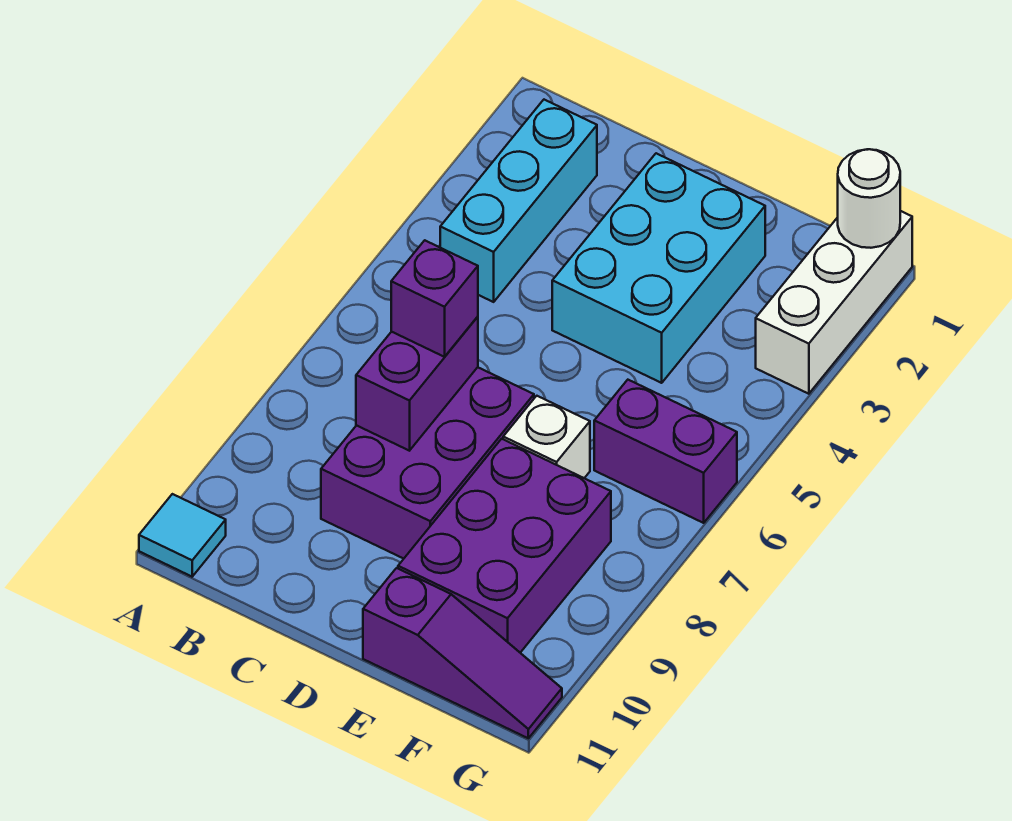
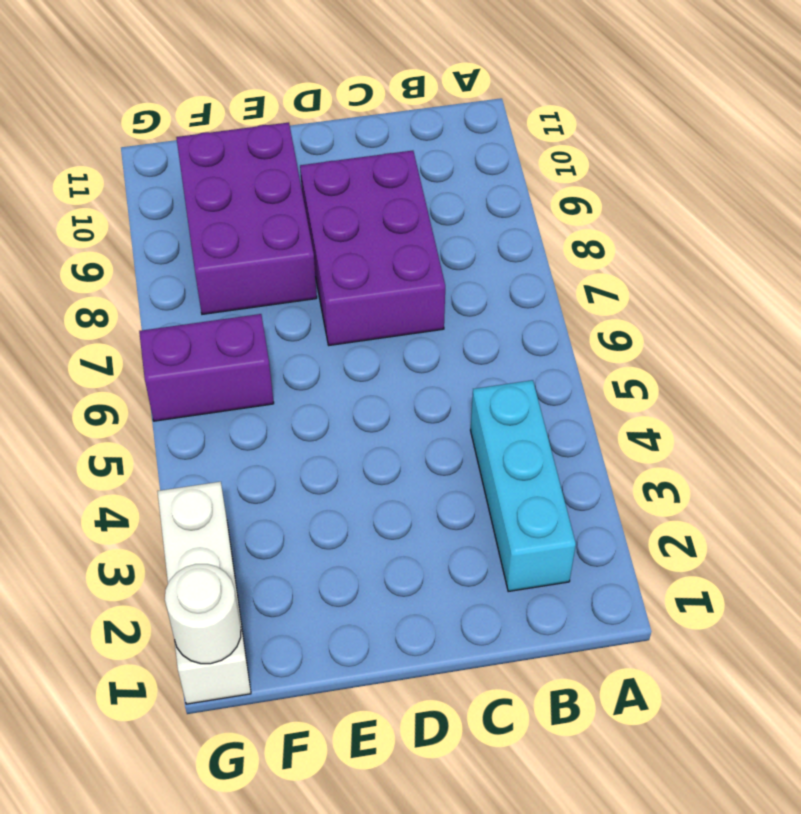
none -> cyan tile A11 level 1
none -> cyan brick D2:E4 level 1
none -> white brick E7 level 1

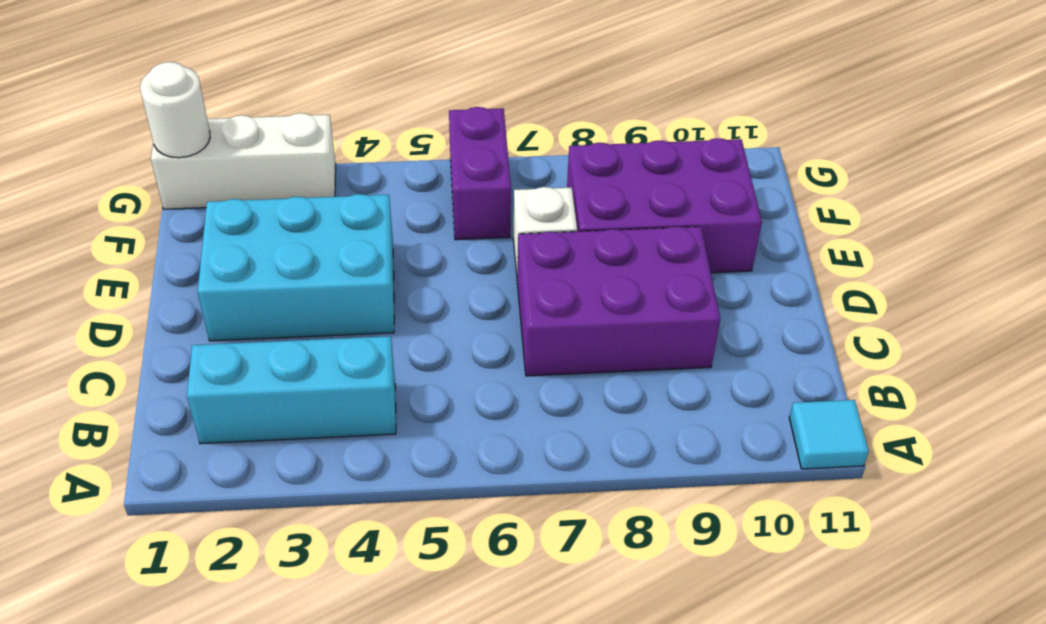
none -> purple slope E11:G11 level 1 top E
none -> purple brick C7:C8 level 2
none -> purple brick C7 level 3

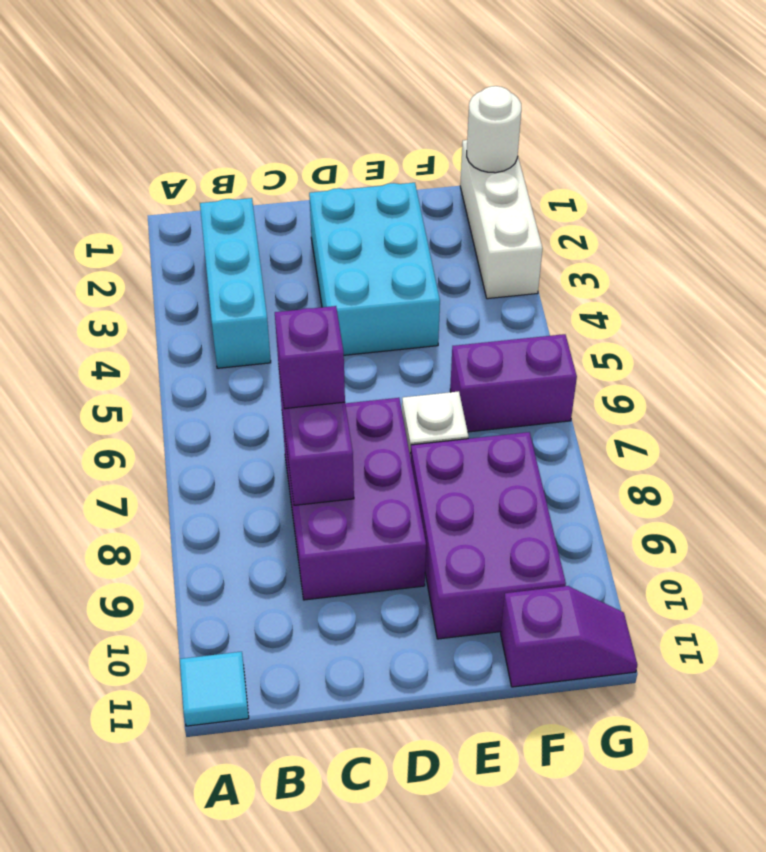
purple slope F11:G11 level 1 top F -> purple slope E11:G11 level 1 top E

